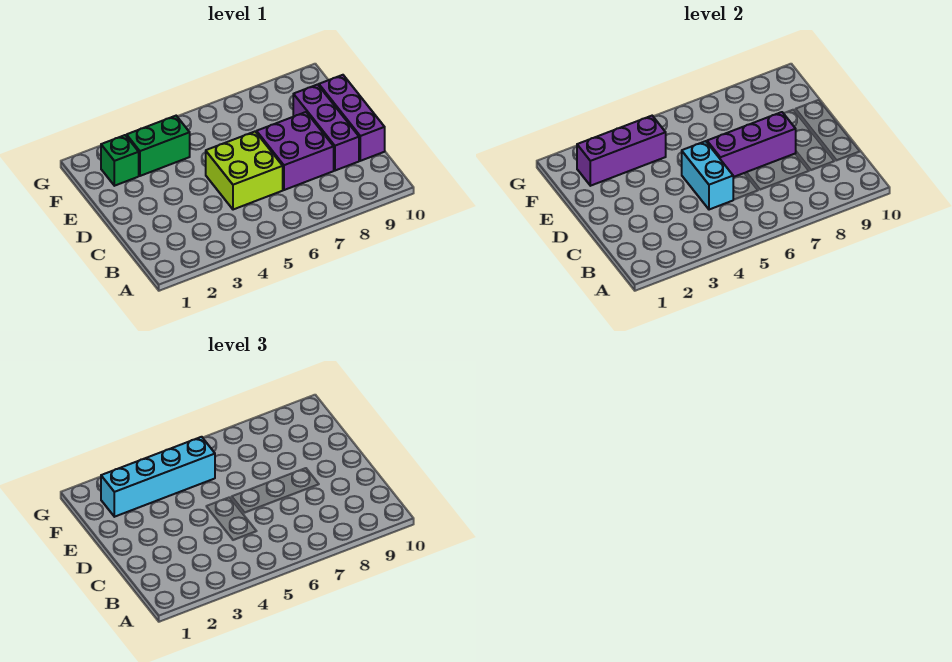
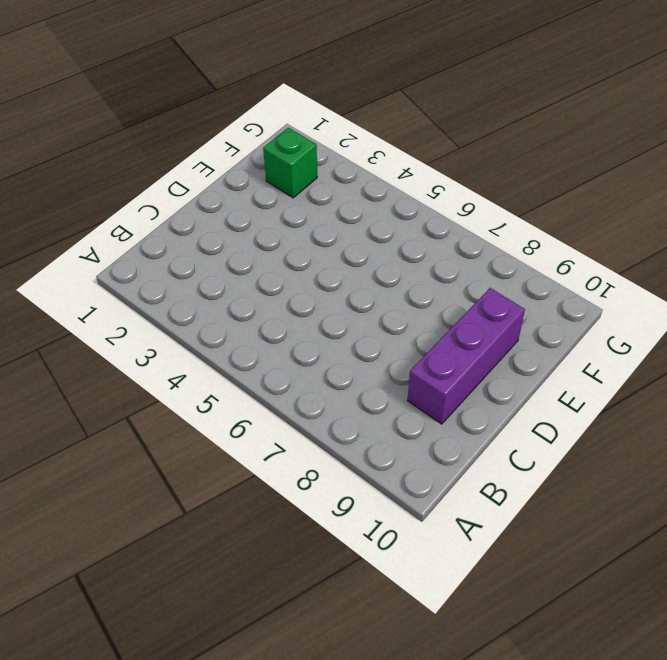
none -> lime brick C5:D6 level 1
none -> purple brick C7:D8 level 1

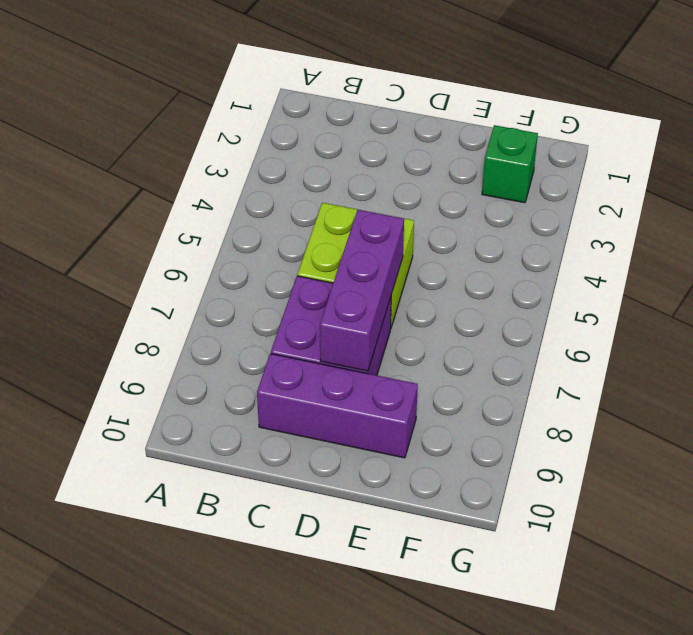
none -> purple brick C10:E10 level 1
none -> green brick F3:F4 level 1

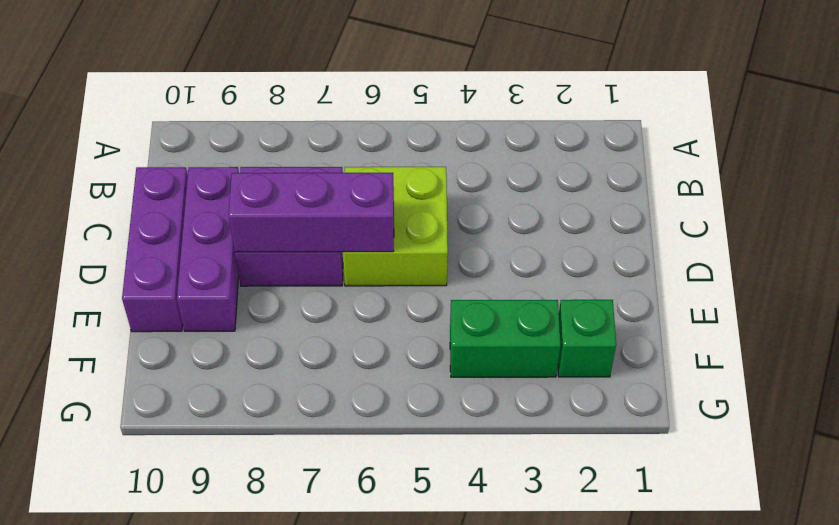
none -> cyan brick C5:D5 level 2
none -> purple brick F2:F4 level 2

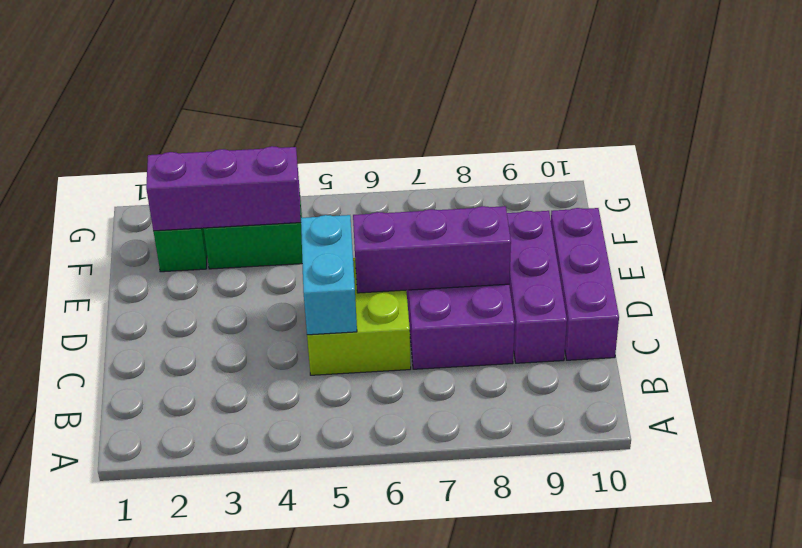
none -> cyan brick F2:F5 level 3

